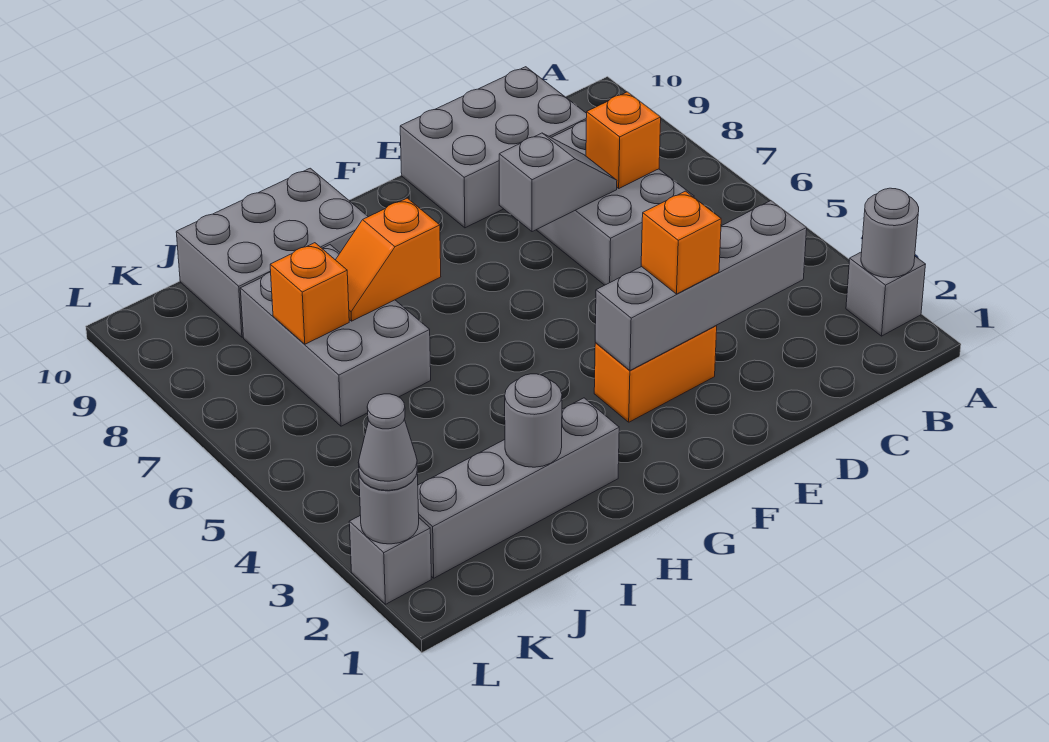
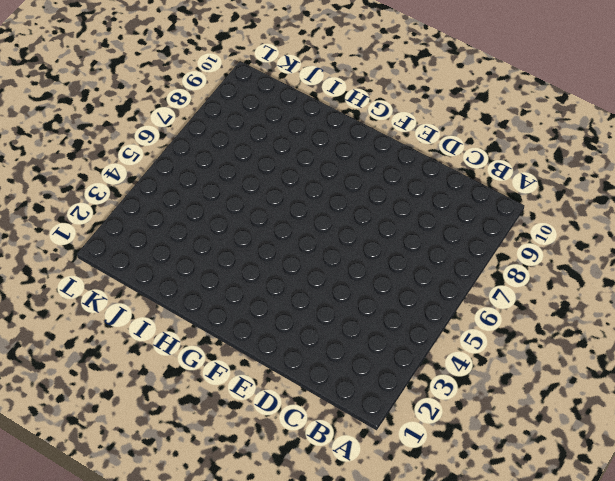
none -> grey brick A2 level 1
none -> grey brick C6:D8 level 1
none -> grey brick C9:E10 level 1

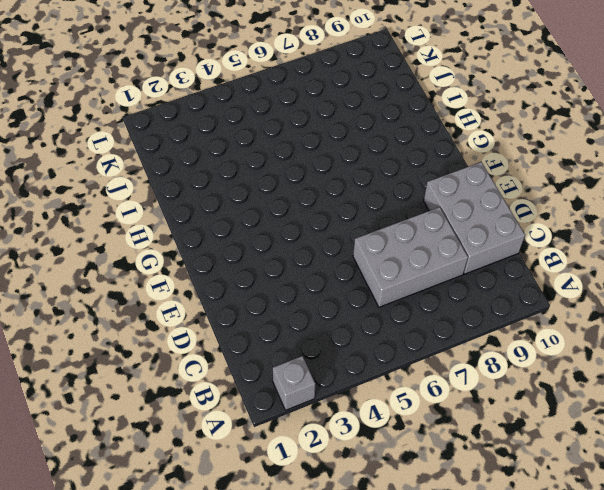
none -> orange brick E3:F3 level 1
none -> grey brick H2:K2 level 1
none -> grey brick H9:J10 level 1

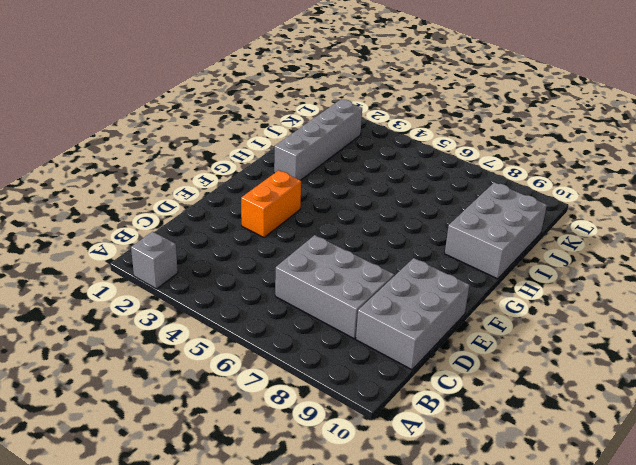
none -> grey brick I6:J8 level 1
none -> grey brick L2 level 1
none -> grey round brick A2 level 2

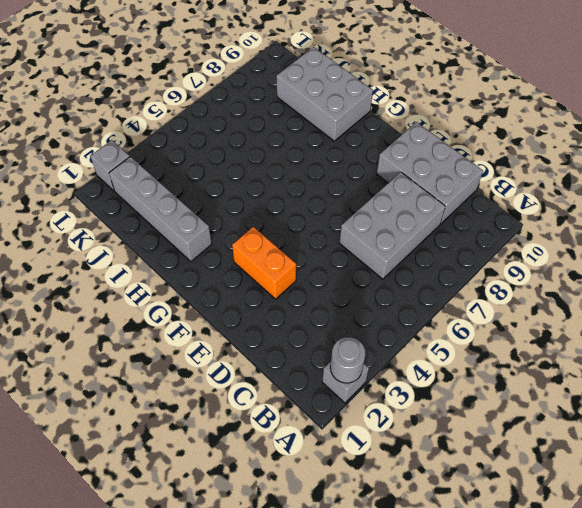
none -> grey brick I6:J8 level 1
none -> grey brick C3:F3 level 2
none -> orange brick C7 level 2

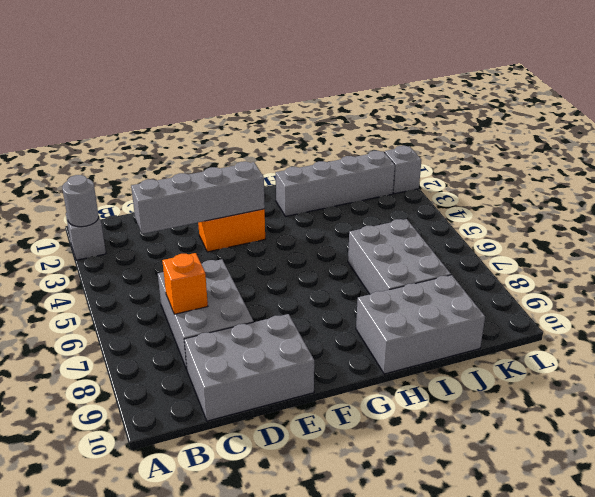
none -> grey slope D7:E7 level 2 top E
none -> orange slope H7:I7 level 2 top H
none -> grey round brick I2 level 2

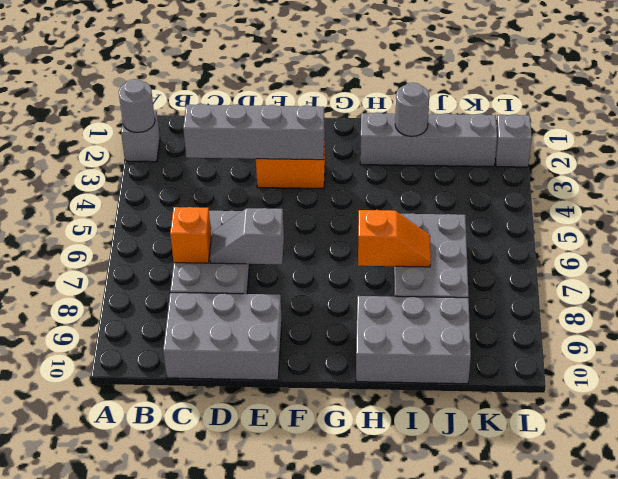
none -> orange brick J7 level 2
none -> grey round brick L2 level 2
none -> orange brick E3 level 3

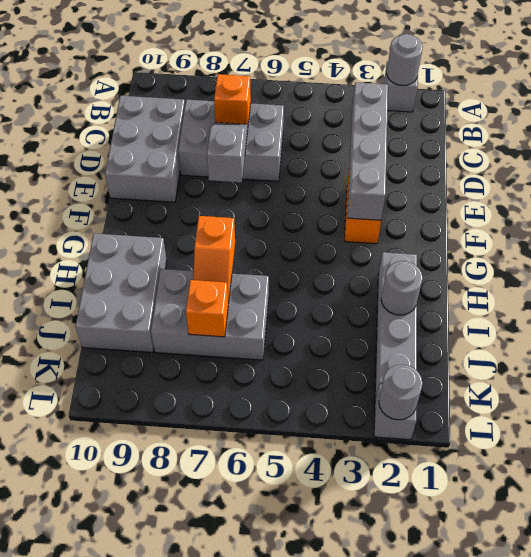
none -> orange brick E3 level 3
none -> grey cone L2 level 3

